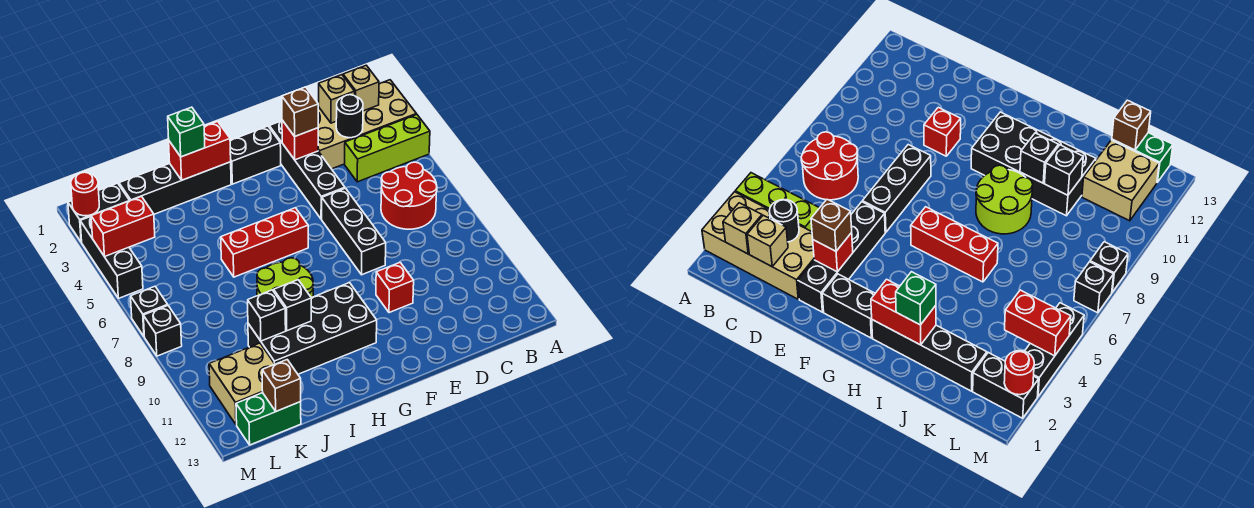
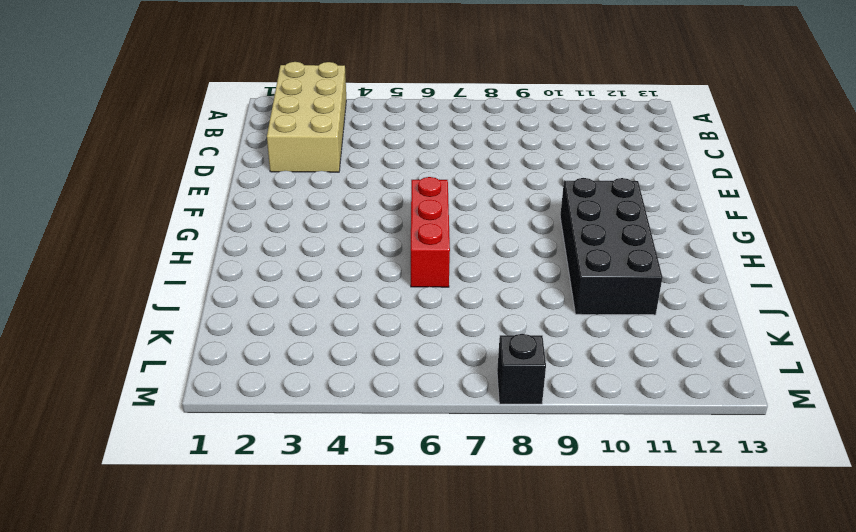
none -> lime brick A4:C4 level 1
none -> red round brick B6:C7 level 1
none -> black brick E2:E5 level 1

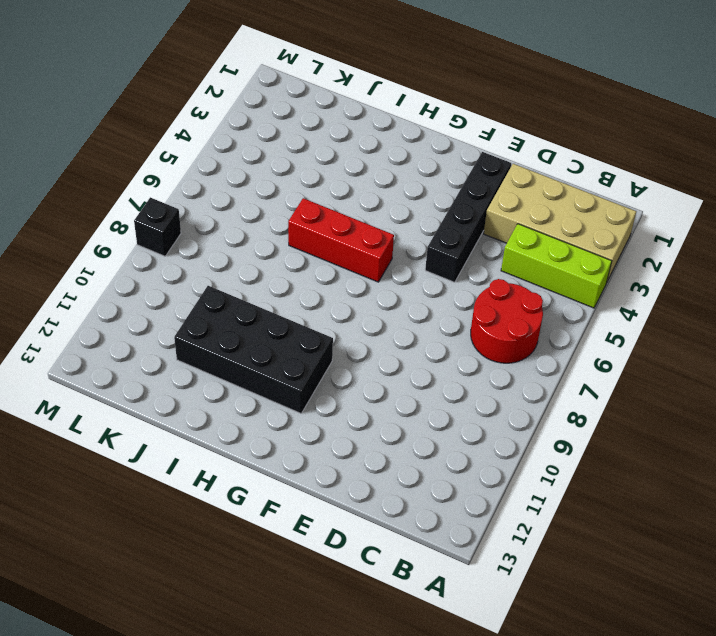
none -> black brick E6:E8 level 1
none -> red brick E10 level 1
none -> black brick F2:G2 level 1

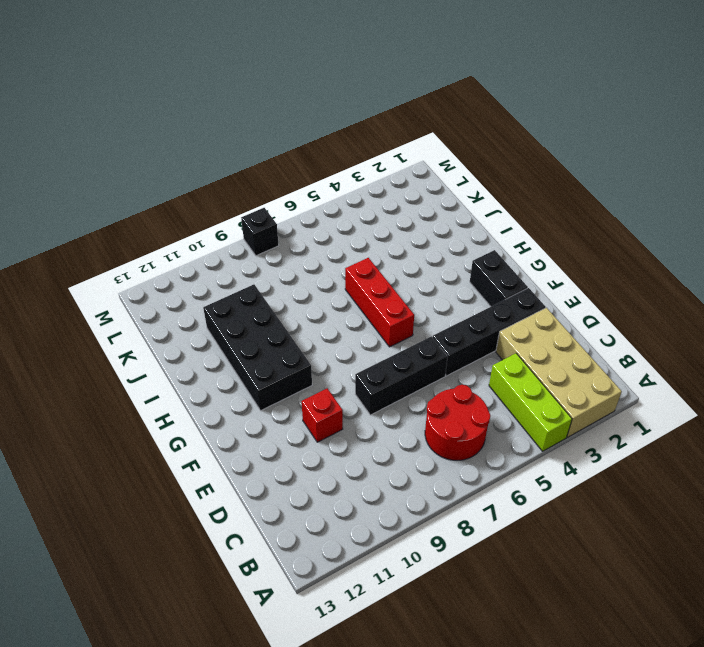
none -> black brick H2:K2 level 1
none -> lime round brick H8:I9 level 1
none -> tan brick K11:L12 level 1

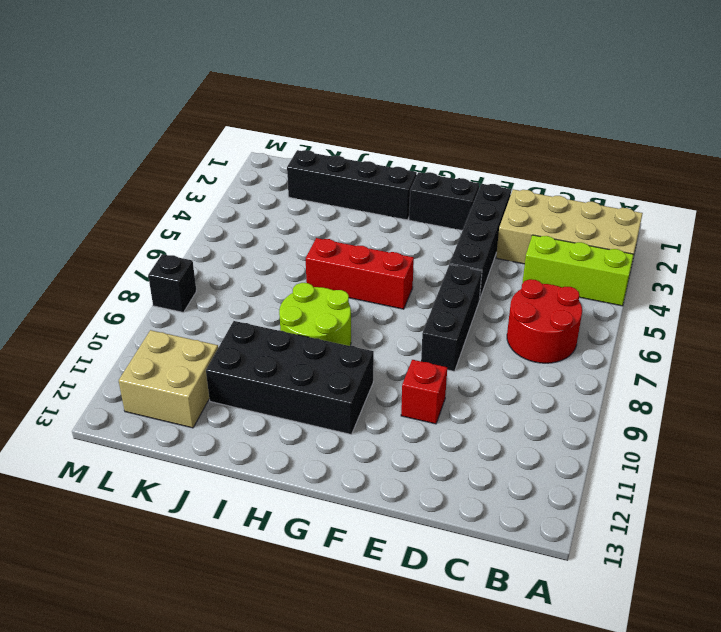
none -> green brick K13:L13 level 1
none -> black brick L2:M2 level 1
none -> black brick M3:M5 level 1

